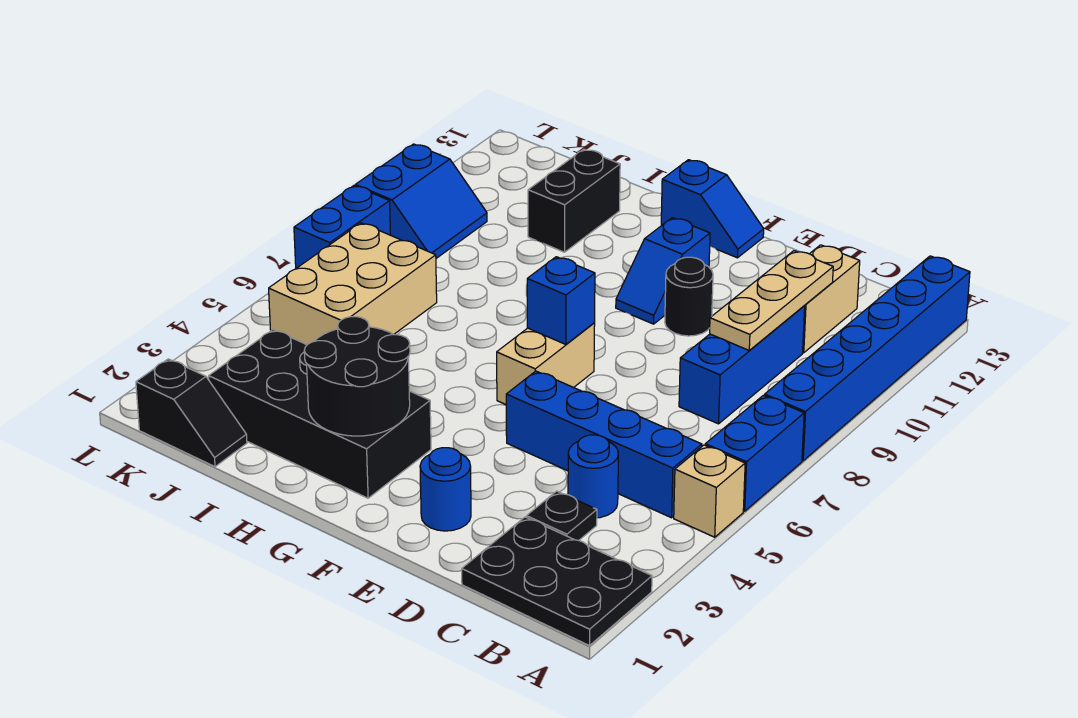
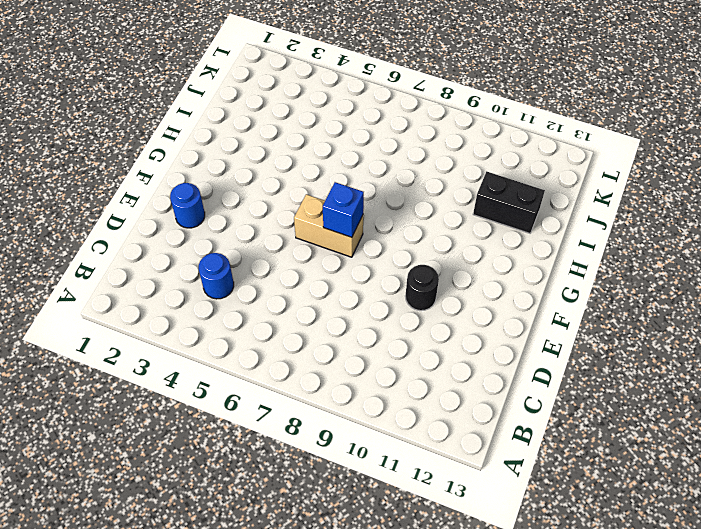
none -> black plate A1:C2 level 1
none -> tan brick A5 level 1
none -> blue brick A6:A7 level 1

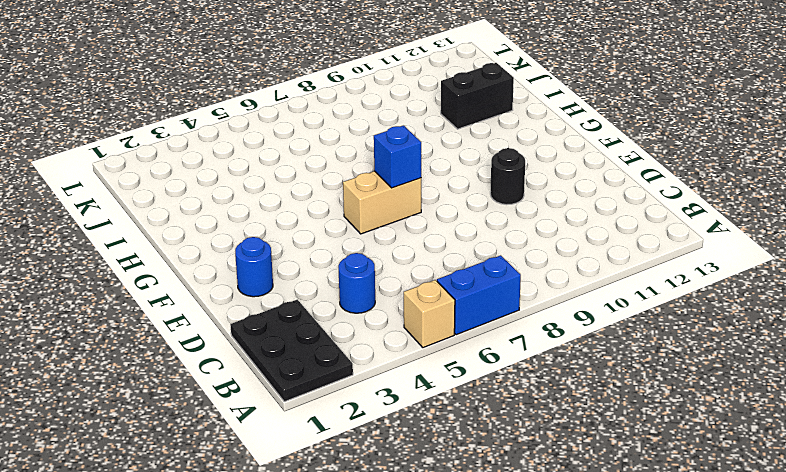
none -> blue brick A8:A13 level 1
none -> blue brick B5:E5 level 1
none -> black plate C3 level 1

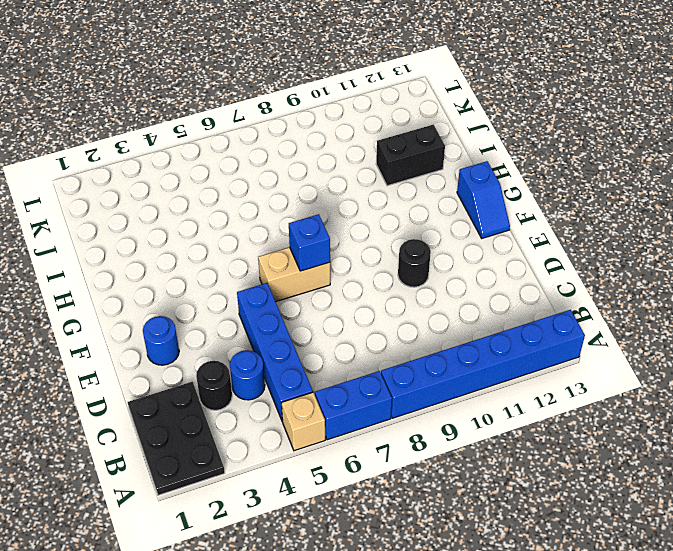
black round brick C3 level 1 -> black plate C3 level 1
none -> blue brick C8:C10 level 1
none -> tan brick C11:C12 level 1
none -> blue slope F10:F11 level 1 top 11

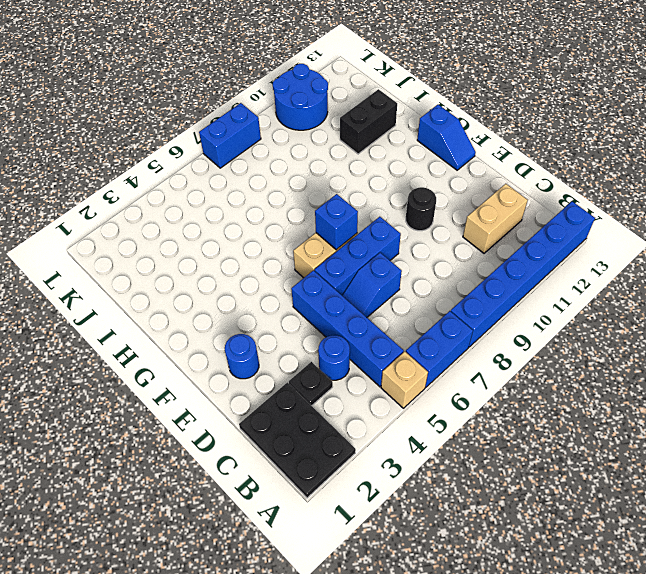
blue slope D6:D7 level 1 top 7 -> blue slope F10:F11 level 1 top 11
blue brick E6:E8 level 1 -> blue brick C8:C10 level 1
blue round brick K10:L11 level 1 -> blue slope K9:L10 level 1 top L
none -> black brick G2:J3 level 1
none -> black slope J1:K1 level 1 top K
none -> tan brick J5:K7 level 1

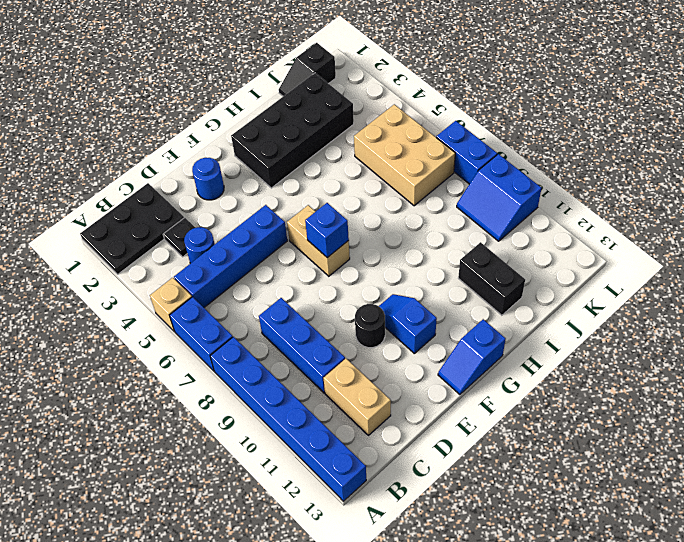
none -> tan plate C9:C11 level 2
none -> black round brick G2:H3 level 2

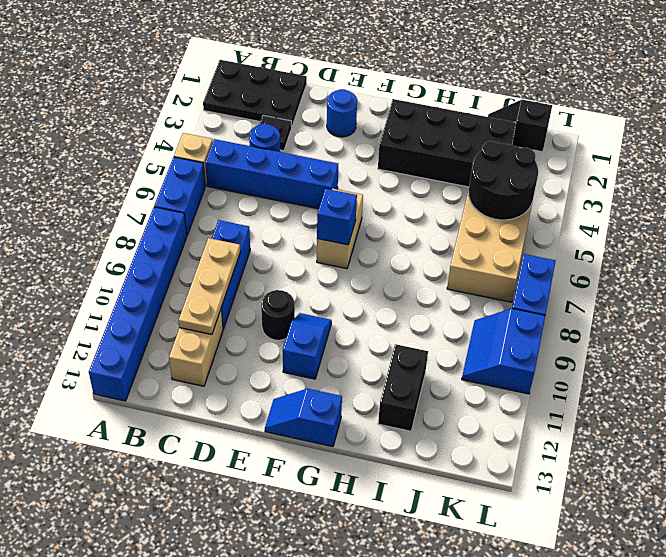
black round brick J4:K5 level 2 -> black round brick G2:H3 level 2

